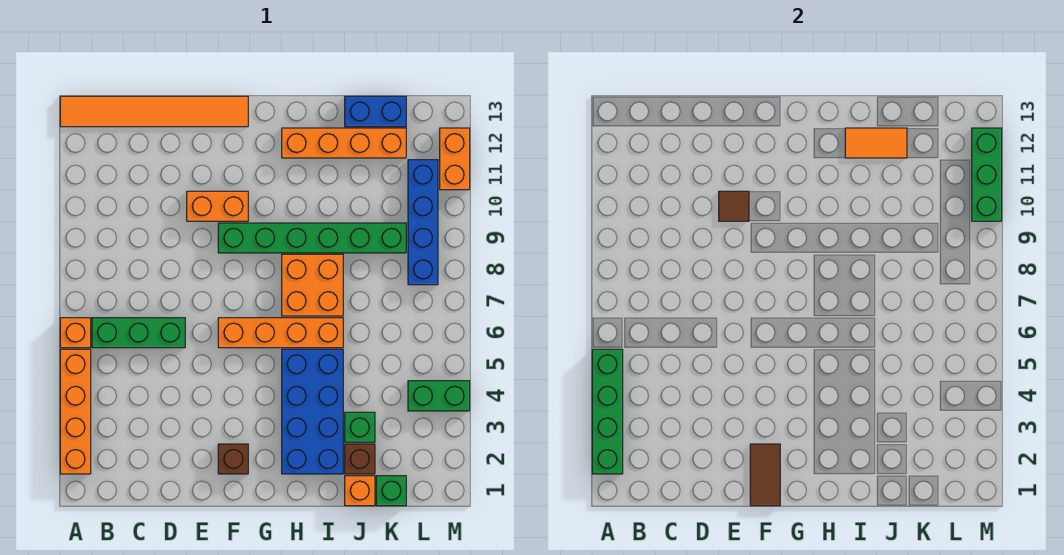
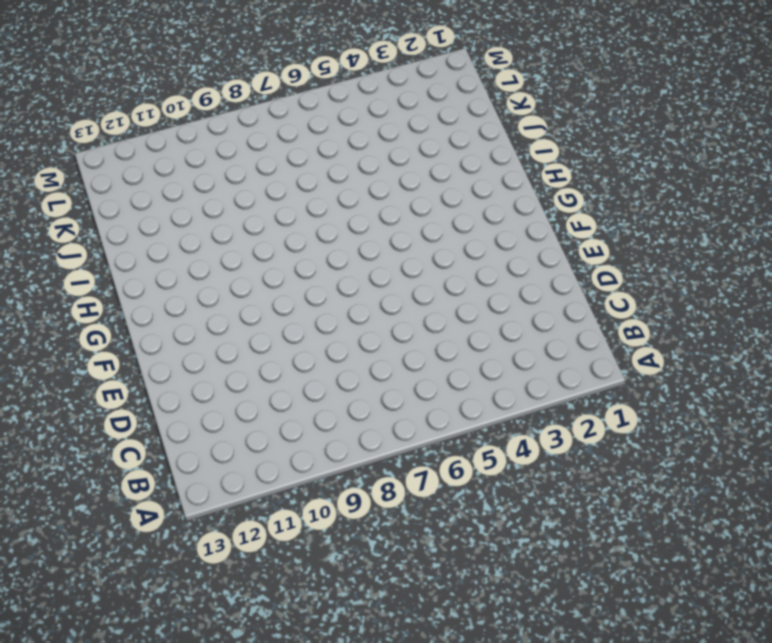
none -> orange brick A2:A5 level 1
none -> orange brick A6 level 1
none -> orange tile A13:F13 level 1

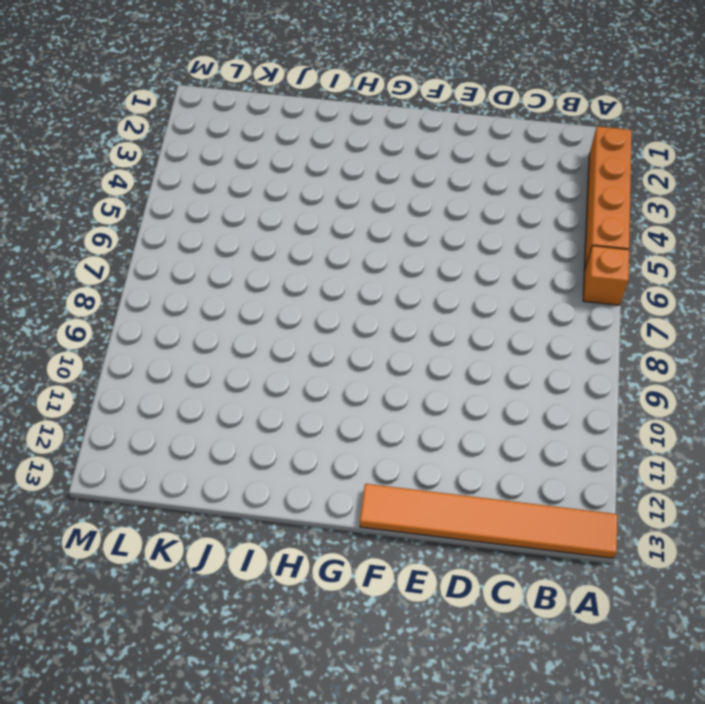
none -> green brick B6:D6 level 1
none -> orange brick E10:F10 level 1
none -> brown brick F2 level 1

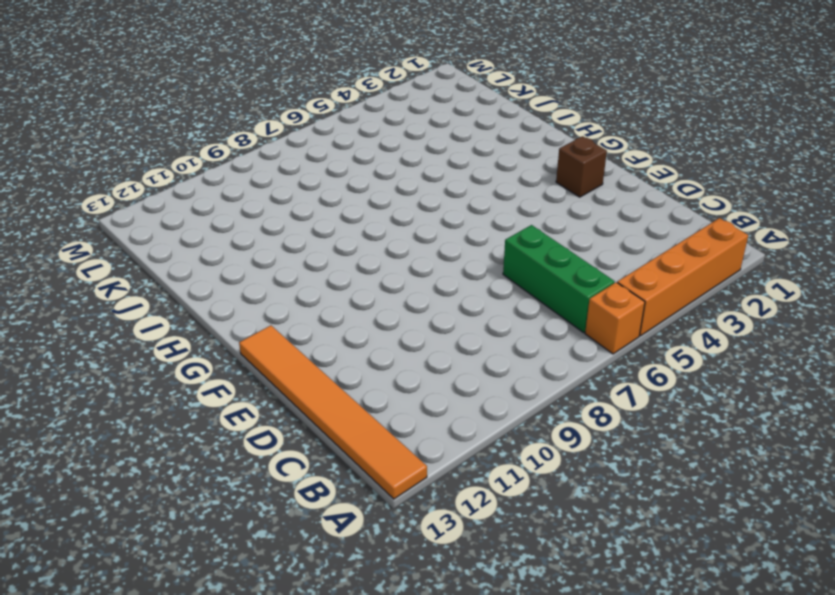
none -> orange brick E10:F10 level 1
none -> orange brick F6:I6 level 1
none -> green brick F9:K9 level 1

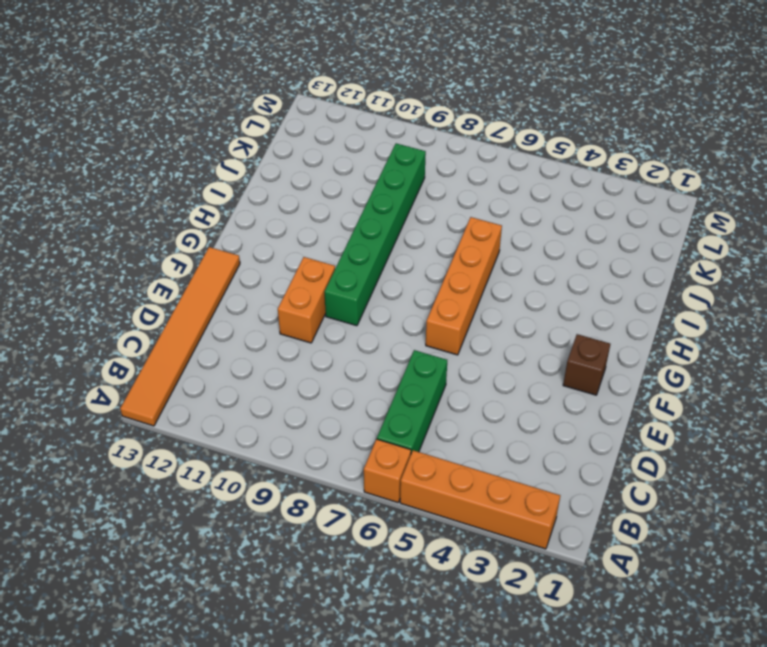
none -> blue brick H2:I5 level 1
none -> orange brick H7:I8 level 1
none -> orange brick H12:K12 level 1

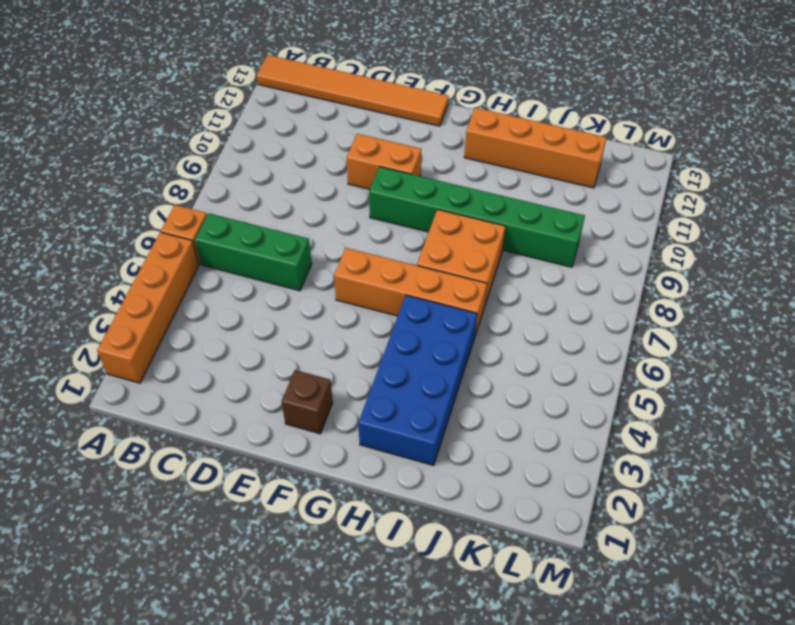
none -> orange brick J1 level 1
none -> brown brick J2 level 1
none -> green brick J3 level 1

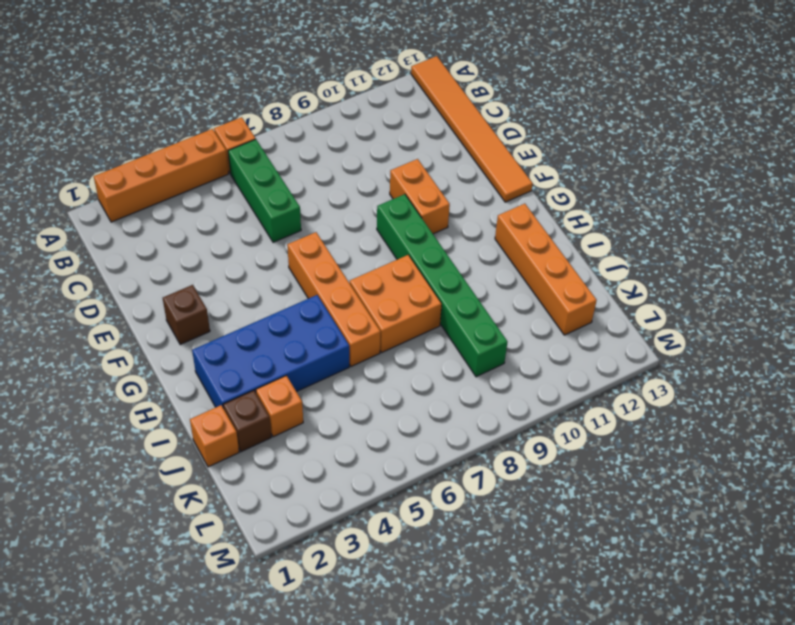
orange brick J3 level 1 -> green brick J3 level 1
none -> blue brick J13:K13 level 1
none -> green brick K1 level 1
none -> green brick L4:M4 level 1

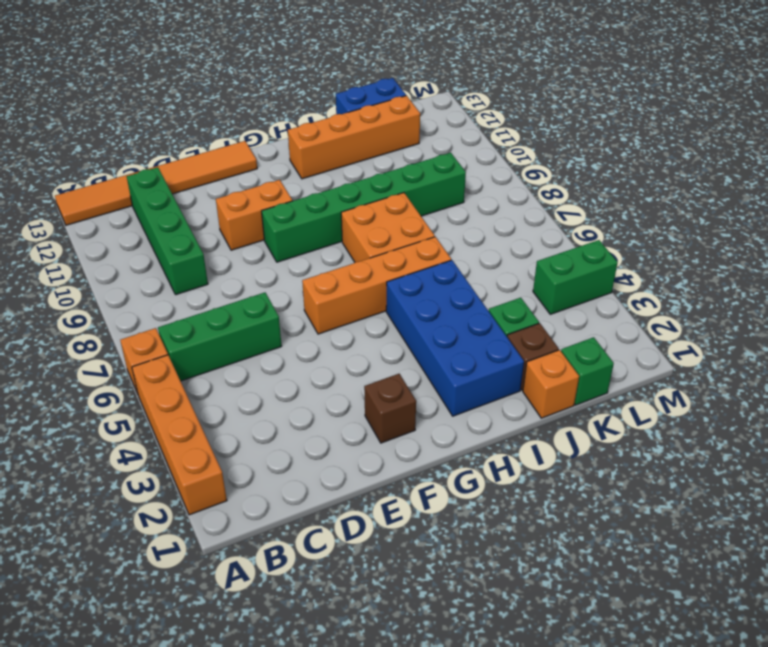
green brick C9:C12 level 1 -> green brick A2:A5 level 2
none -> blue brick L8:L11 level 1
none -> orange brick M11:M12 level 1
none -> brown tile E10 level 2

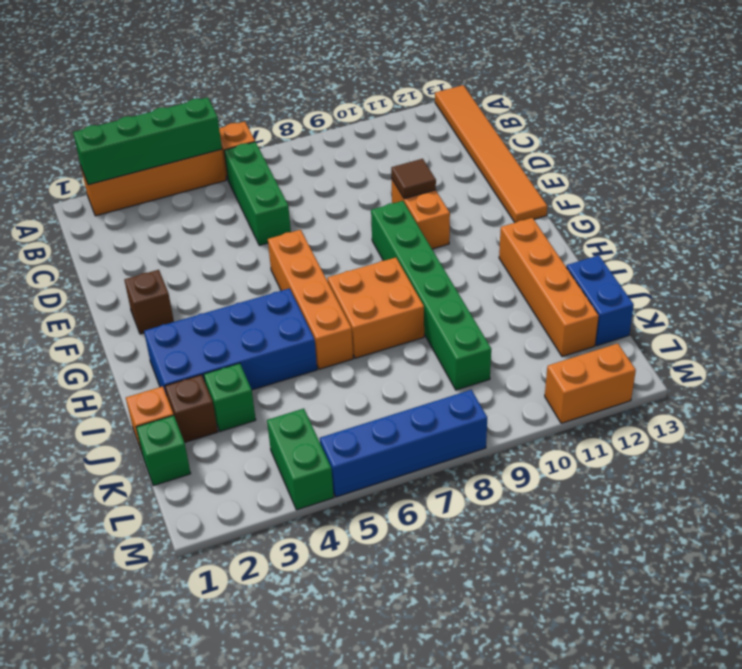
blue brick M5:M8 level 1 -> blue brick L8:L11 level 1
none -> brown tile F1:F2 level 2
none -> orange tile I12:J12 level 2
none -> green brick M10:M12 level 2

